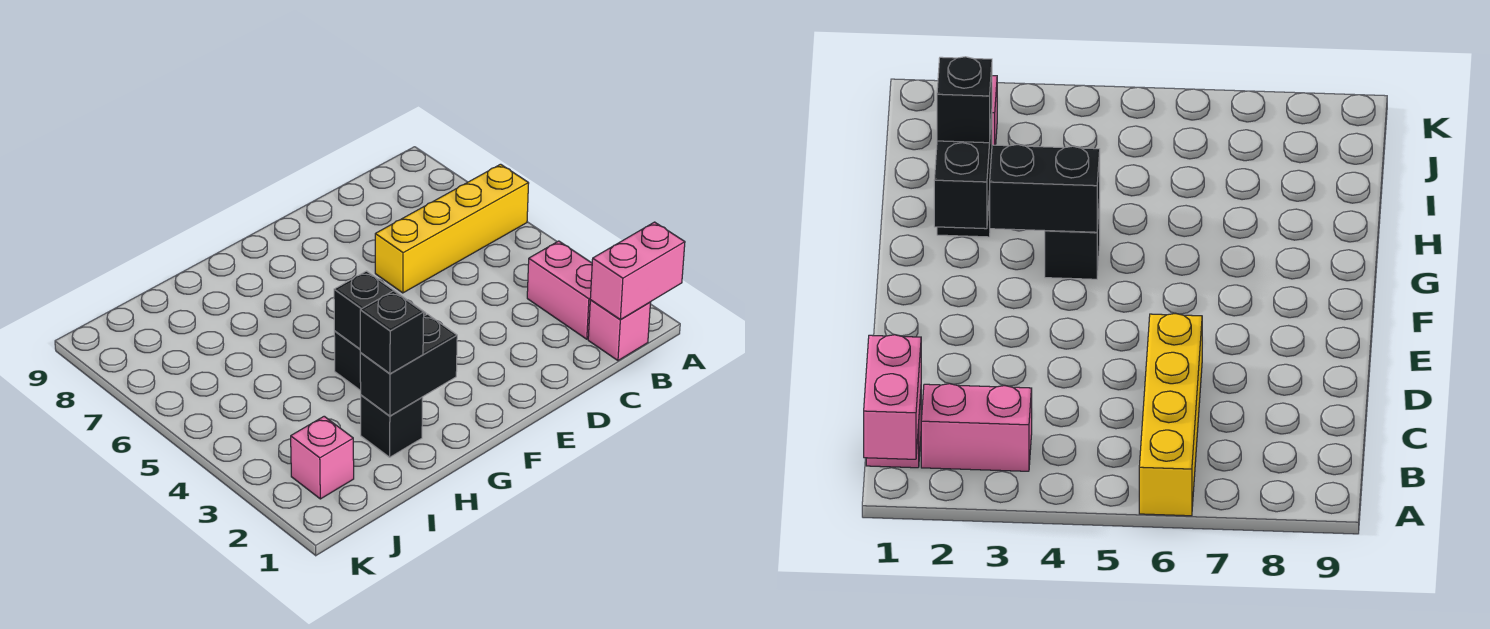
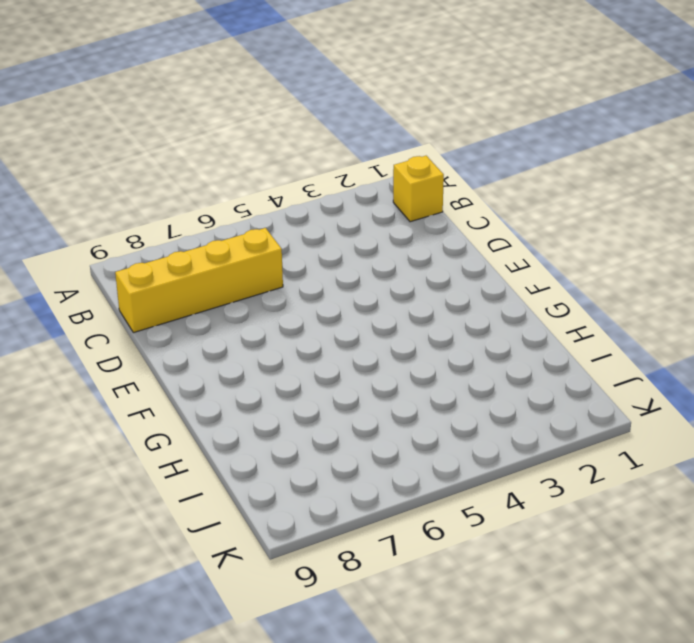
yellow brick B1 level 1 -> pink brick B1 level 1
yellow brick C6:C9 level 1 -> yellow brick A6:D6 level 1
none -> pink brick B2:B3 level 1
none -> black brick G4 level 1

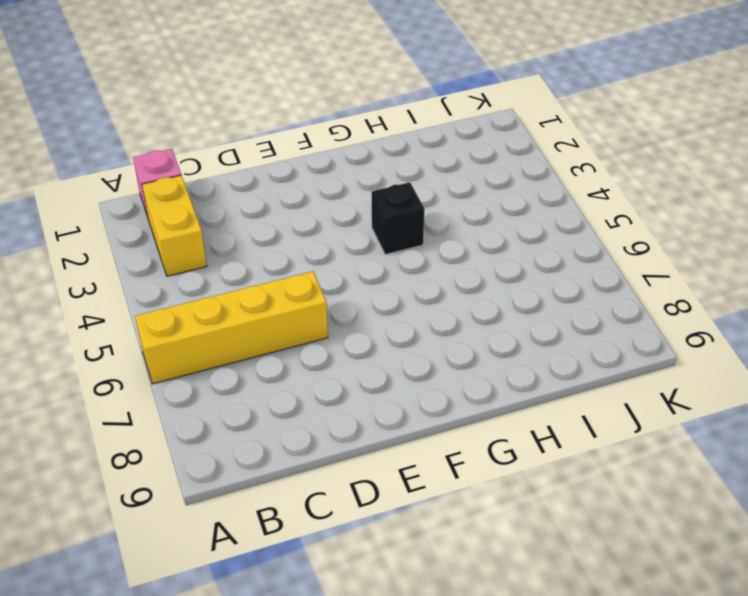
yellow brick B2:B3 level 1 -> pink brick B2:B3 level 1
none -> black brick H2 level 1
none -> pink brick J2 level 1

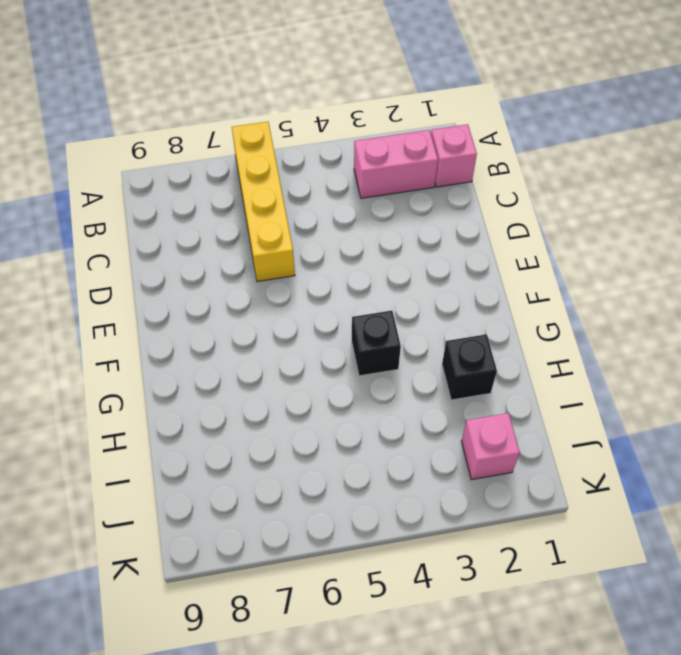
none -> pink brick A1:B1 level 2
none -> black brick G2:H2 level 2

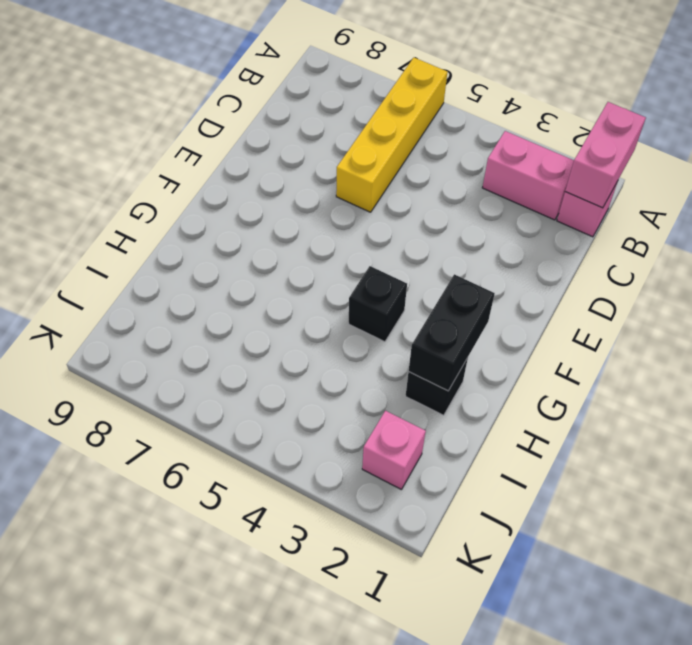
none -> black brick G3:G4 level 2
none -> black brick H2 level 3

